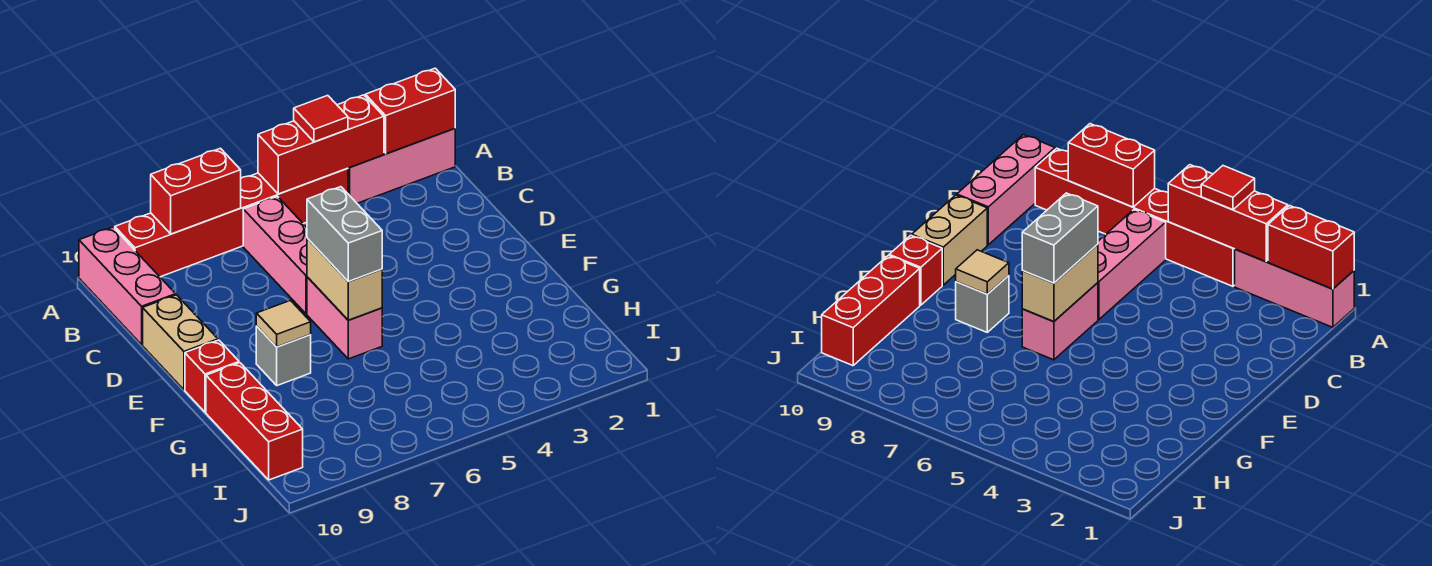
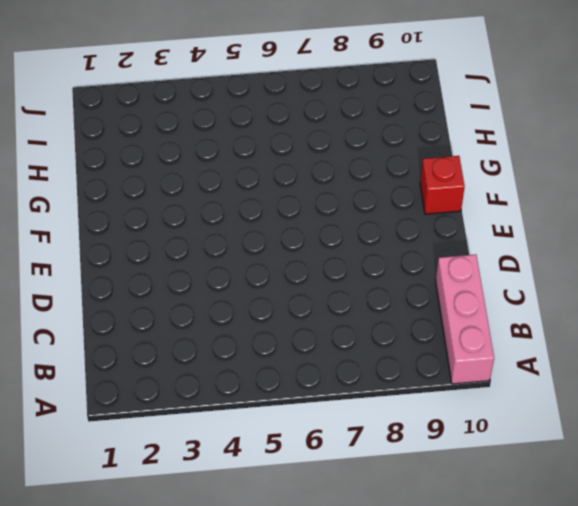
none -> pink brick A1:A3 level 1
none -> red brick A4:A9 level 1
none -> pink brick B6:D6 level 1

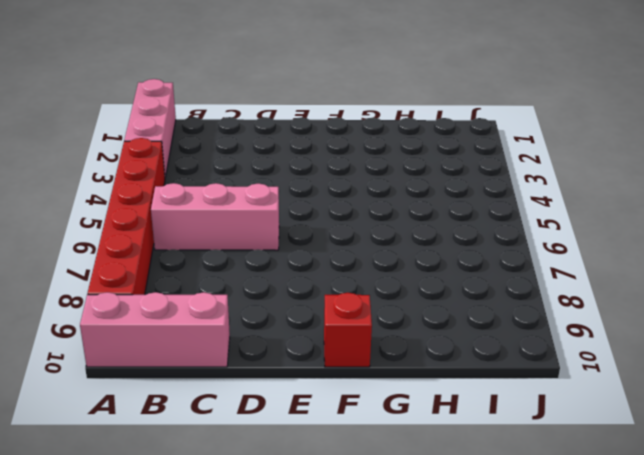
none -> tan brick D10:E10 level 1
none -> pink brick E6:F6 level 1
none -> grey brick F8 level 1

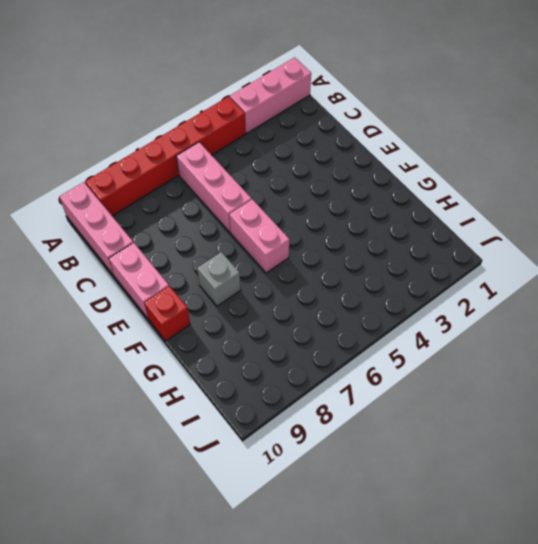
pink brick D10:E10 level 1 -> tan brick D10:E10 level 1
none -> red brick G10:I10 level 1
none -> red brick A1:A2 level 2
none -> red brick A3:A5 level 2

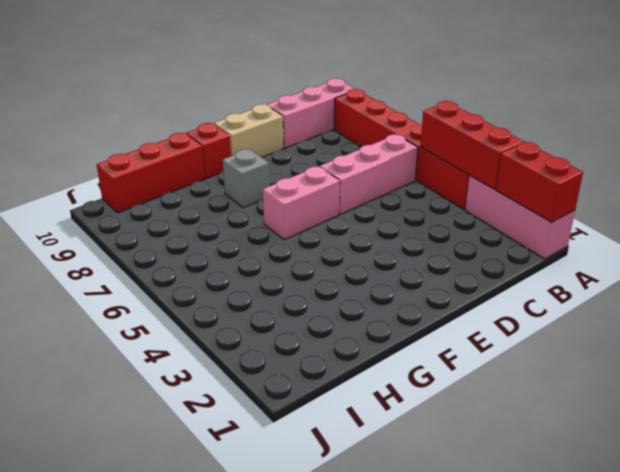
none -> red brick A7:A8 level 2
none -> tan brick E6:F6 level 2
none -> tan tile F8 level 2

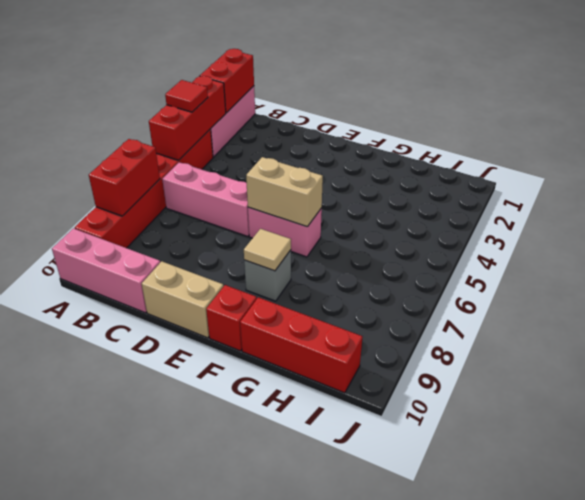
none -> grey brick E6:F6 level 3

